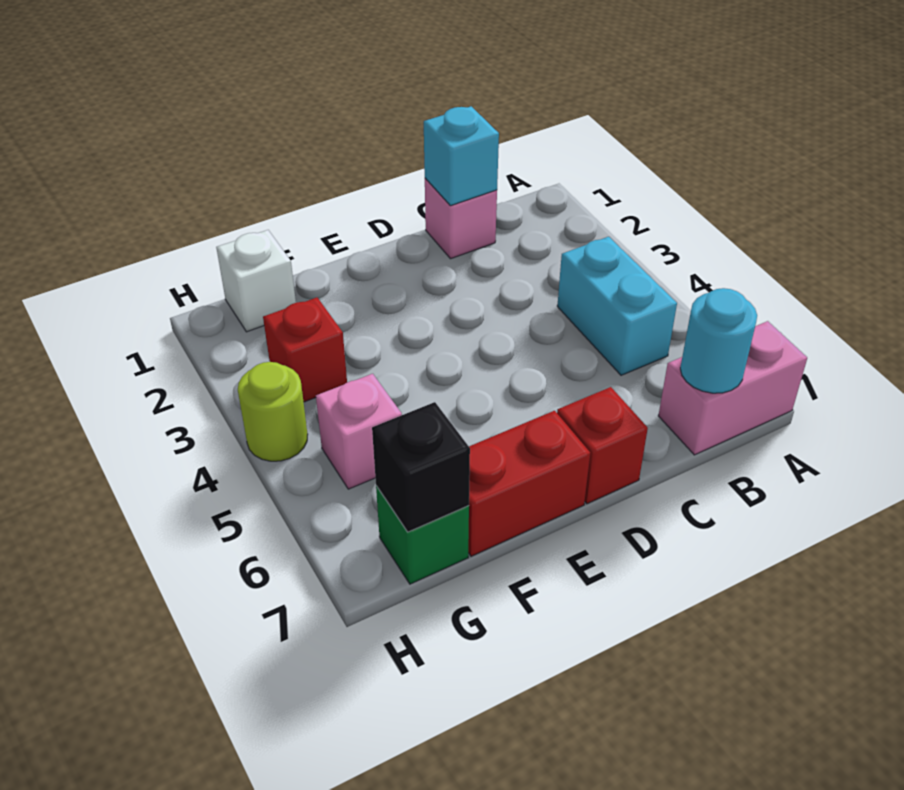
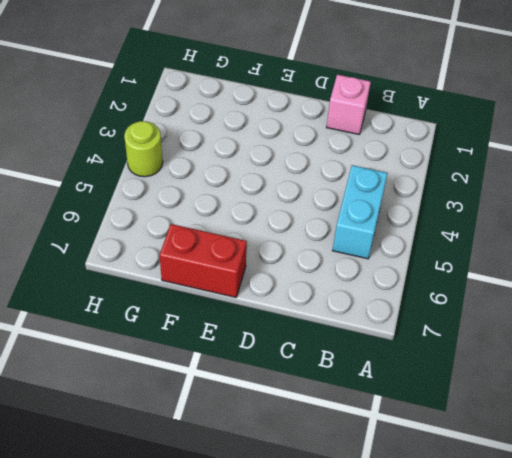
none -> pink brick A7:B7 level 1
none -> red brick D7 level 1
none -> white brick G1 level 1

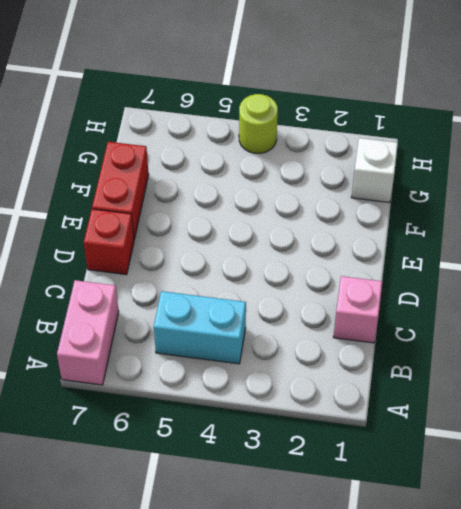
none -> red brick G3 level 1
none -> pink brick G5 level 1
none -> green brick G7 level 1

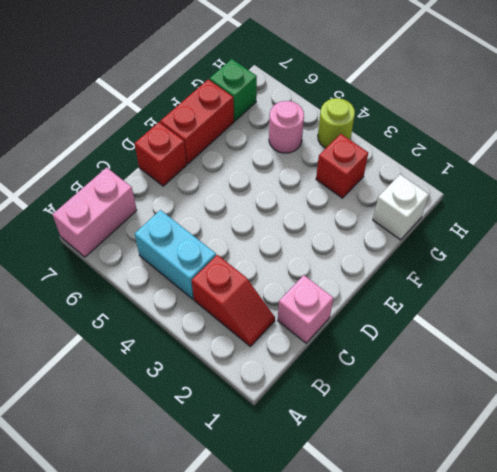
red slope B2:B3 level 1 top 3 -> none
pink round brick G5 level 1 -> pink brick G5 level 1
none -> cyan round brick B7 level 2
none -> cyan brick C1 level 2
none -> black brick G7 level 2

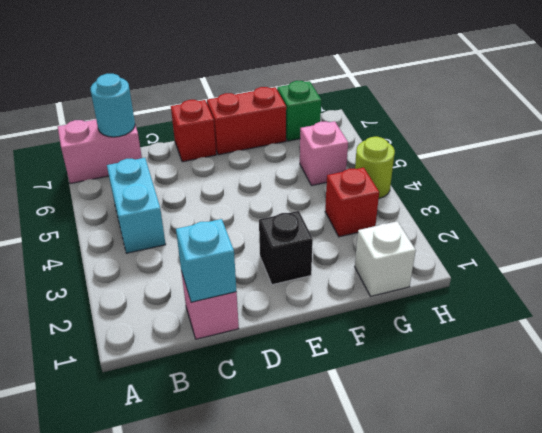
black brick E2 level 1 -> black brick G7 level 2

